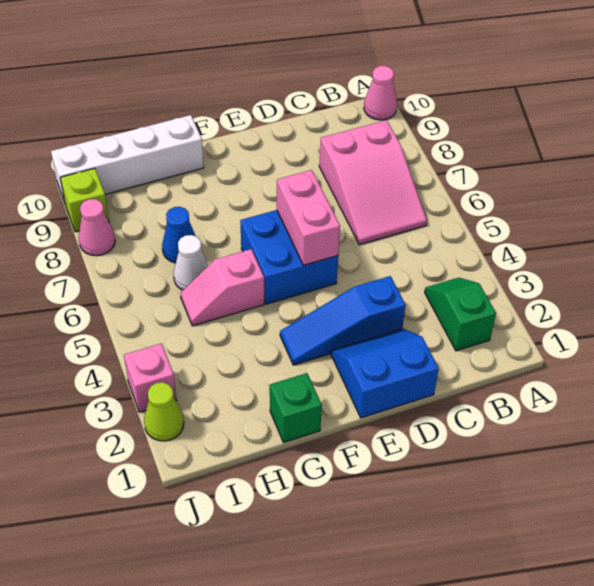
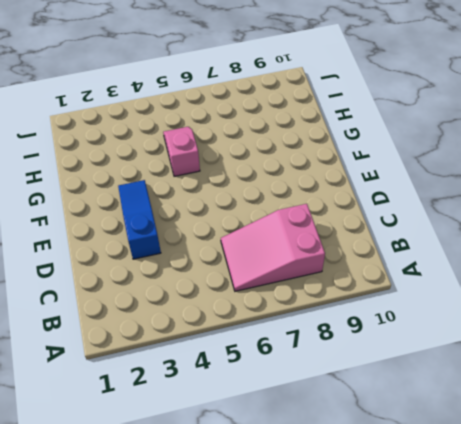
none -> pink cone A10 level 1
none -> green slope B2:B3 level 1 top 2
none -> blue slope D1:E2 level 1 top 1

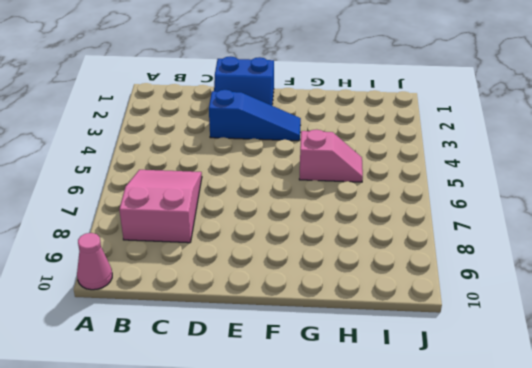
none -> green slope B2:B3 level 1 top 2
none -> blue brick E5:F6 level 1
none -> green brick G1 level 1

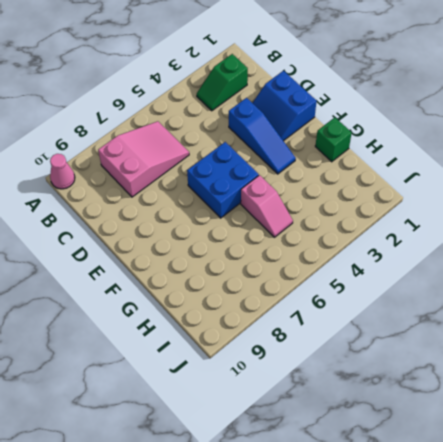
none -> white brick G10:J10 level 1
none -> white cone H6 level 1
none -> blue cone H7 level 1

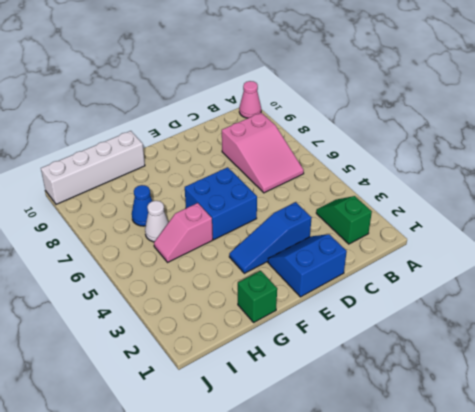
none -> lime cone J2 level 1
none -> pink brick J3 level 1
none -> pink cone J8 level 1

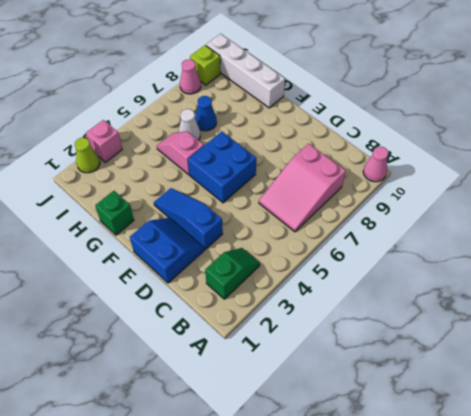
none -> pink brick E5:E6 level 2

